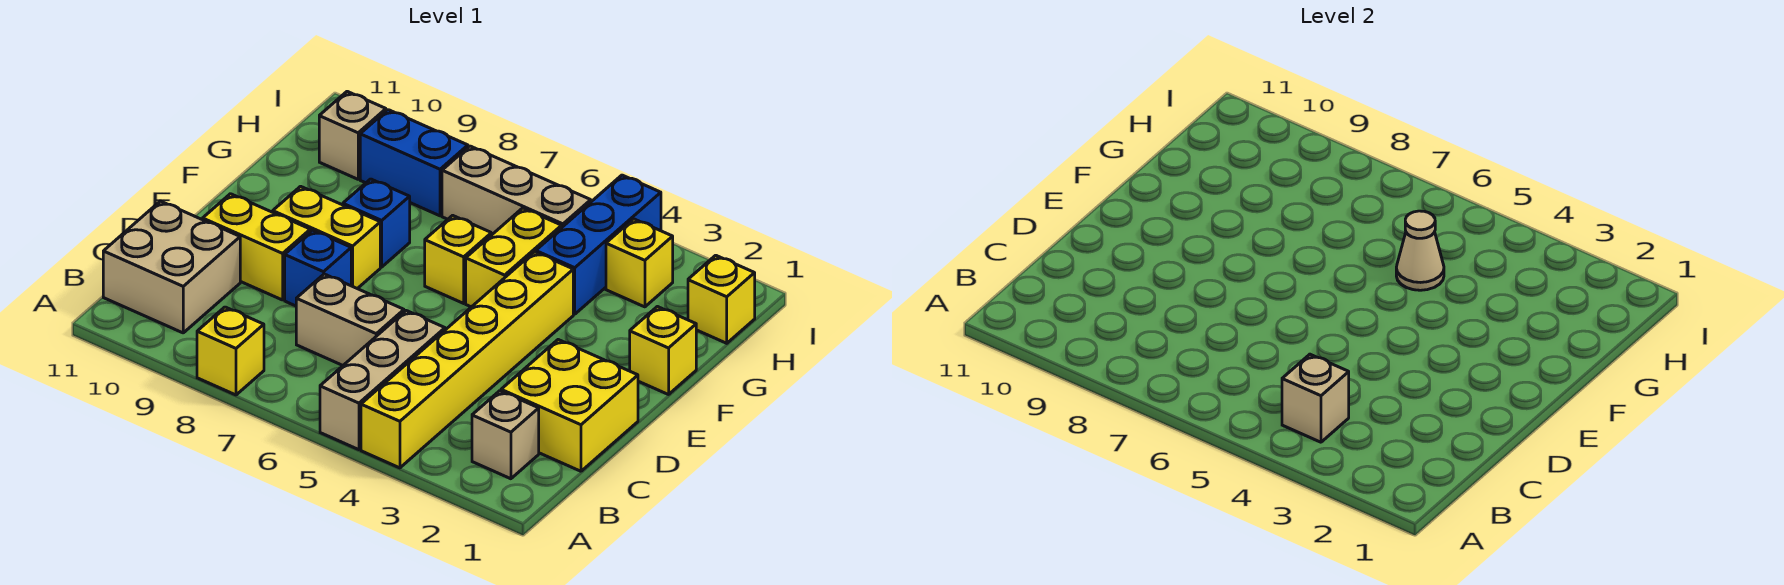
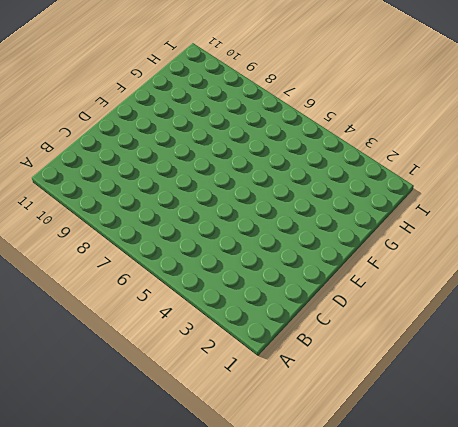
none -> yellow brick A4:F4 level 1
none -> tan brick A5:C5 level 1
none -> yellow brick A8 level 1

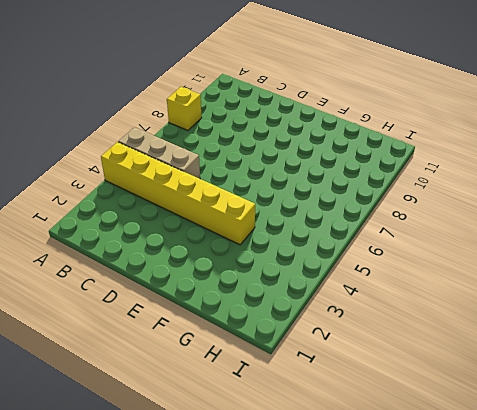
none -> tan brick B2 level 1
none -> tan brick B10:C11 level 1
none -> yellow brick C1:D2 level 1

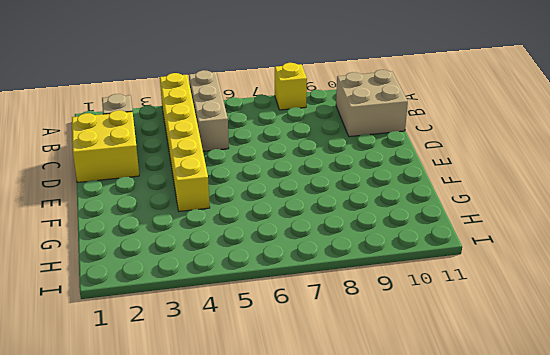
none -> tan brick C6:C7 level 1
none -> blue brick D8 level 1
none -> yellow brick D9:D10 level 1

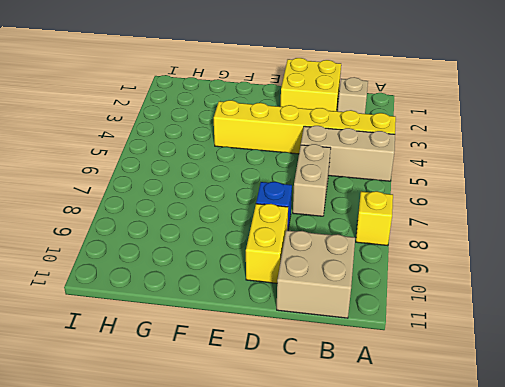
none -> yellow brick E8:E9 level 1
none -> yellow brick F1 level 1
none -> yellow brick F5:G5 level 1

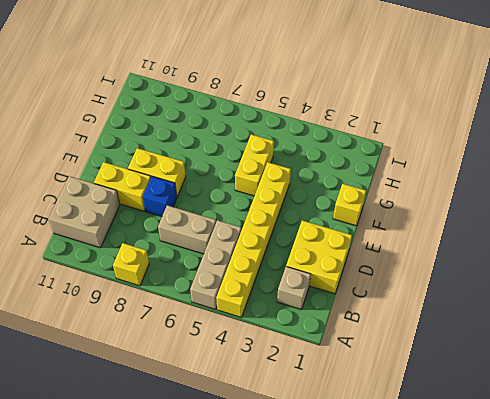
none -> yellow brick F6 level 1
none -> blue brick F8 level 1
none -> blue brick G4:I4 level 1

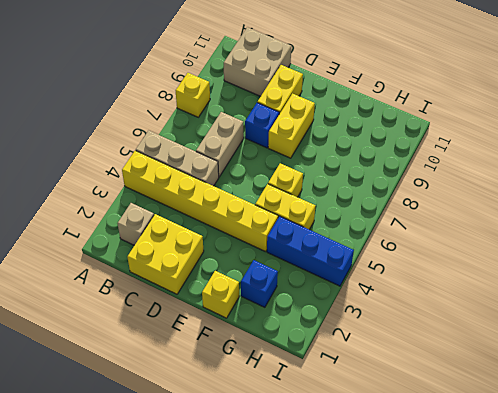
blue brick G2 level 1 -> blue brick F8 level 1
none -> yellow brick H1 level 1
none -> yellow brick H3 level 1
none -> tan brick H5:H7 level 1

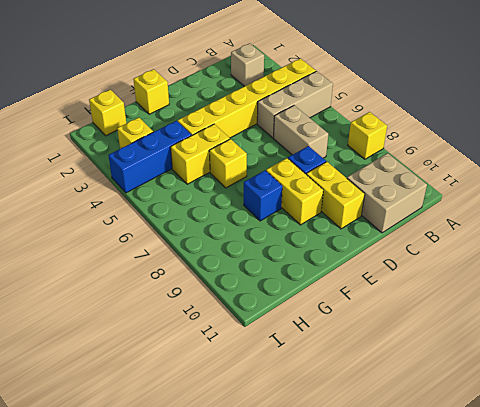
none -> yellow brick C1:D2 level 1
none -> tan brick H5:H7 level 1
none -> blue brick H8:H9 level 1

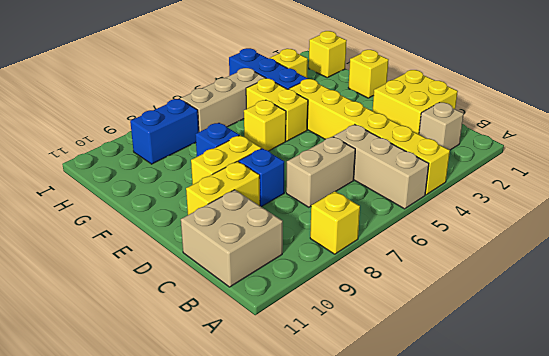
none -> tan brick H10 level 1
none -> tan brick B4 level 2
none -> tan cone G5 level 2

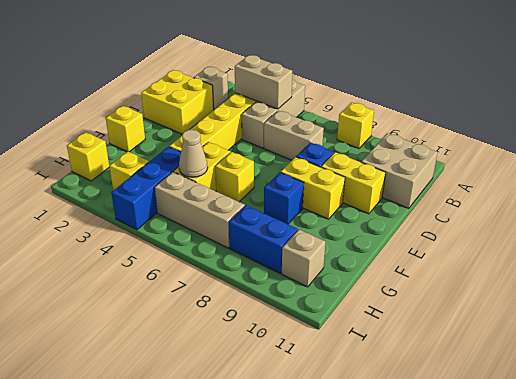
tan brick B4:B5 level 2 -> tan brick B4 level 2

